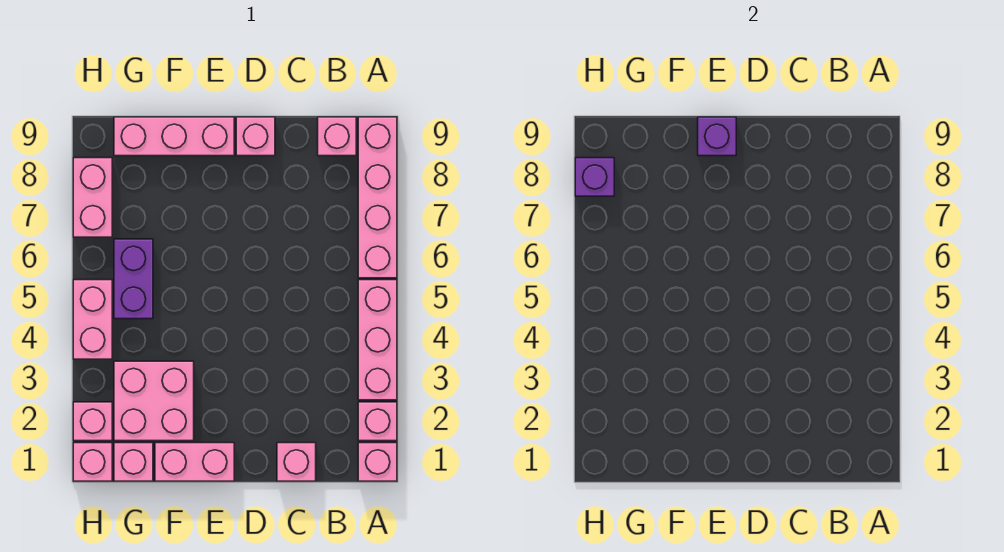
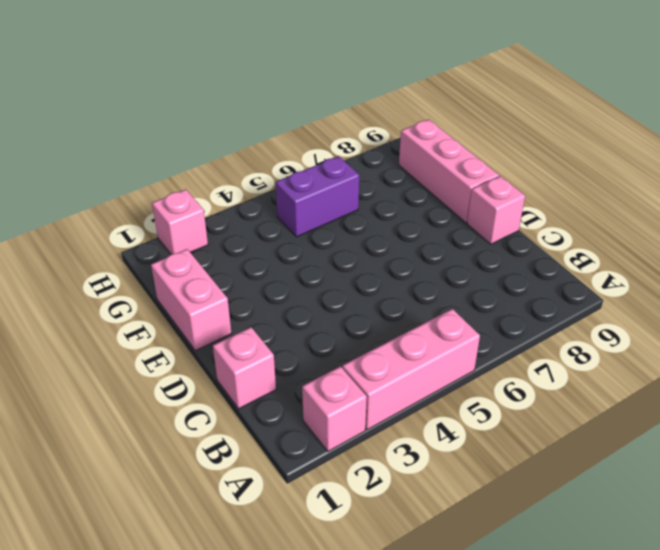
none -> pink brick A1 level 1
none -> pink brick A6:A9 level 1
none -> pink brick B9 level 1

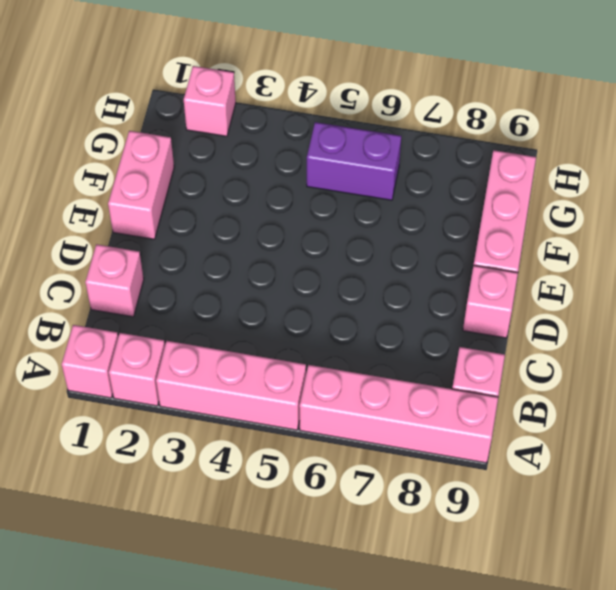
none -> pink brick F2:G3 level 1
none -> pink brick G1 level 1
none -> pink brick H1 level 1

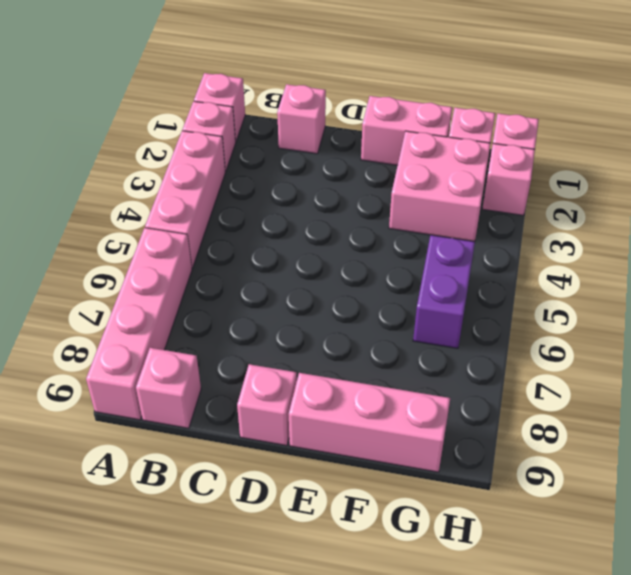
none -> pink brick H4:H5 level 1
none -> pink brick H7:H8 level 1
none -> purple brick E9 level 2

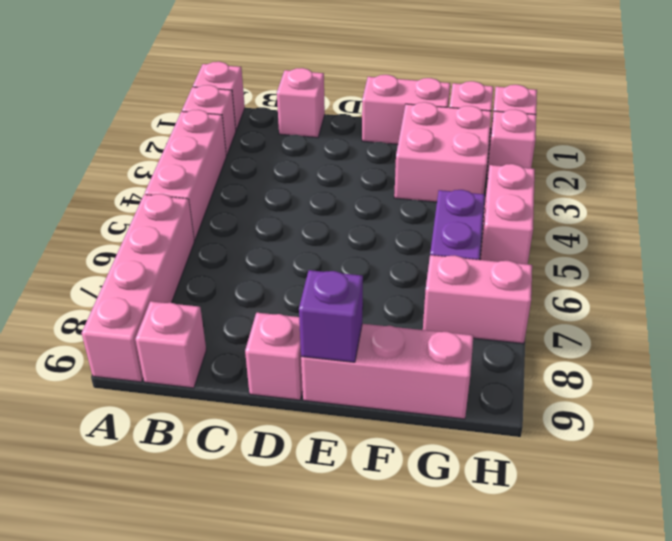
pink brick G7:H7 level 1 -> pink brick H7:H8 level 1
none -> purple brick H8 level 2

